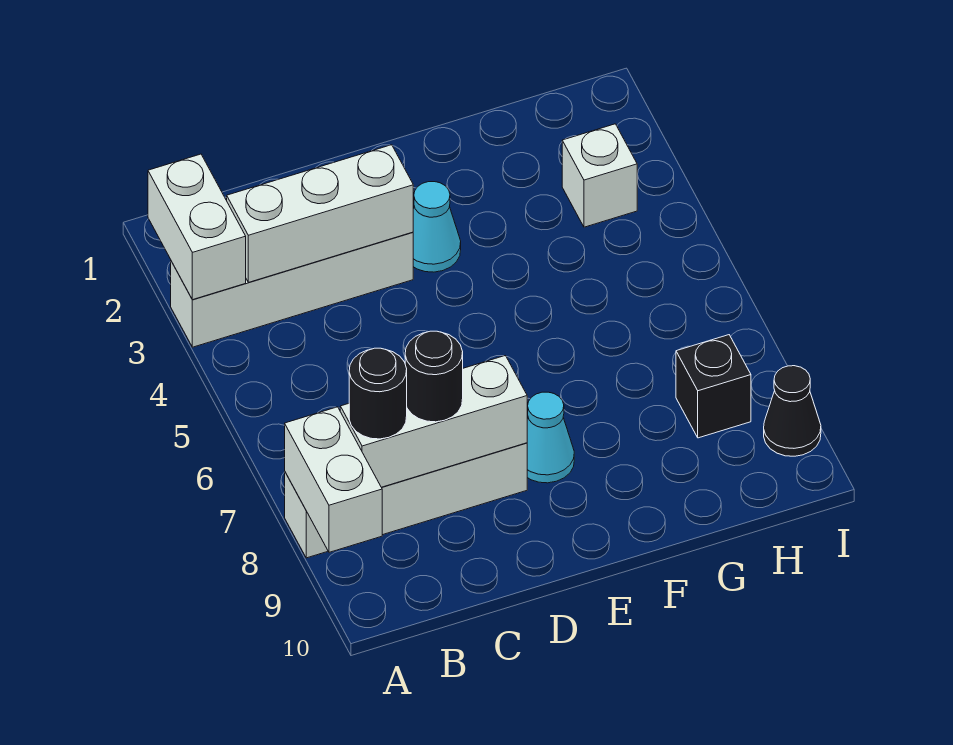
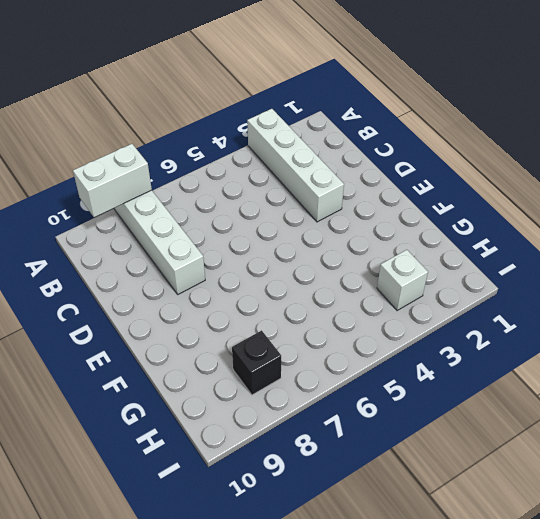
none -> cyan cone E3 level 1
none -> cyan cone E8 level 1
none -> black cone I9 level 1

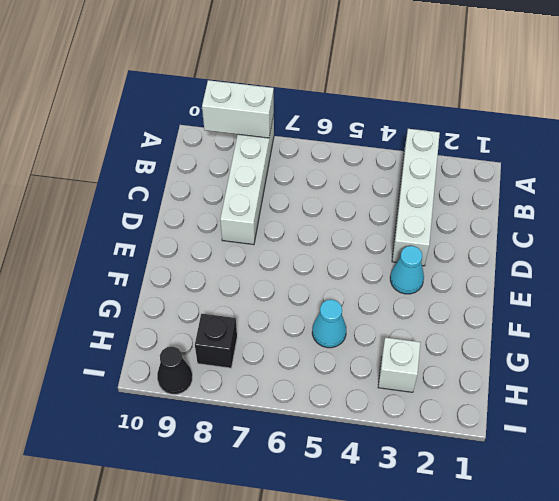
cyan cone G5 level 1 -> cyan cone E8 level 1
none -> white brick A2:A3 level 2
none -> white brick B3:D3 level 2
none -> white brick B8:D8 level 2

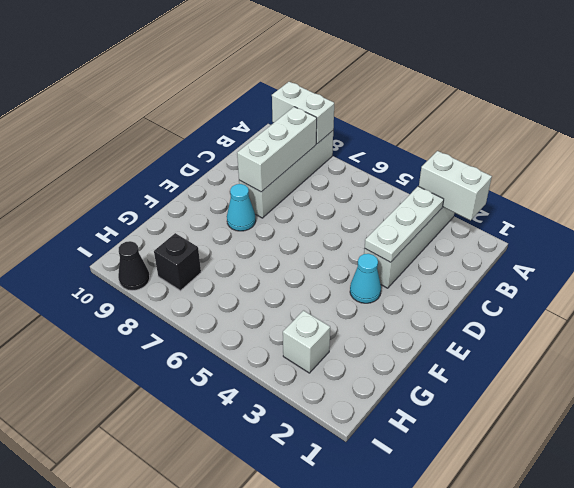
white plate B3:D3 level 2 -> white brick B3:D3 level 2
none -> black round brick B8 level 3
none -> black round brick C8 level 3

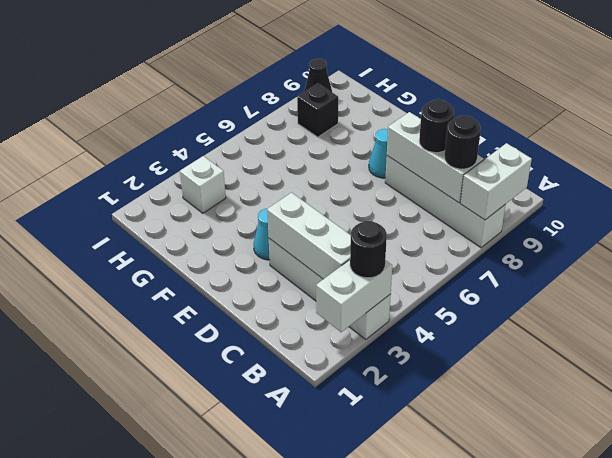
black round brick A3 level 3 -> none

